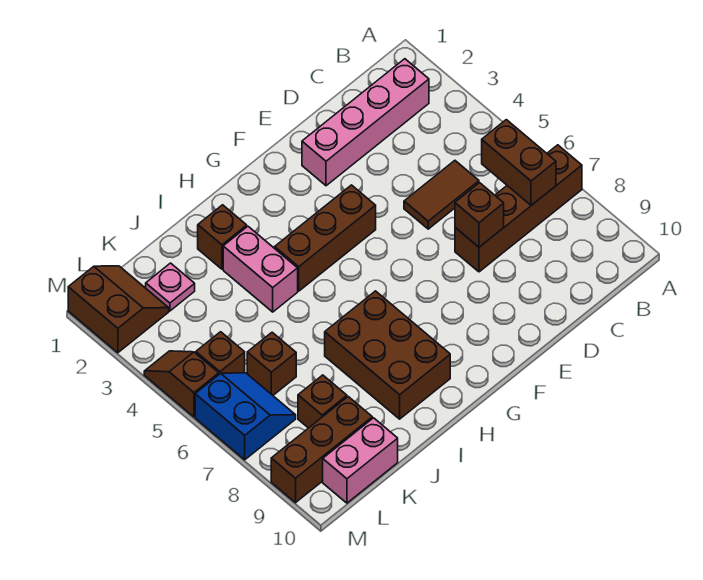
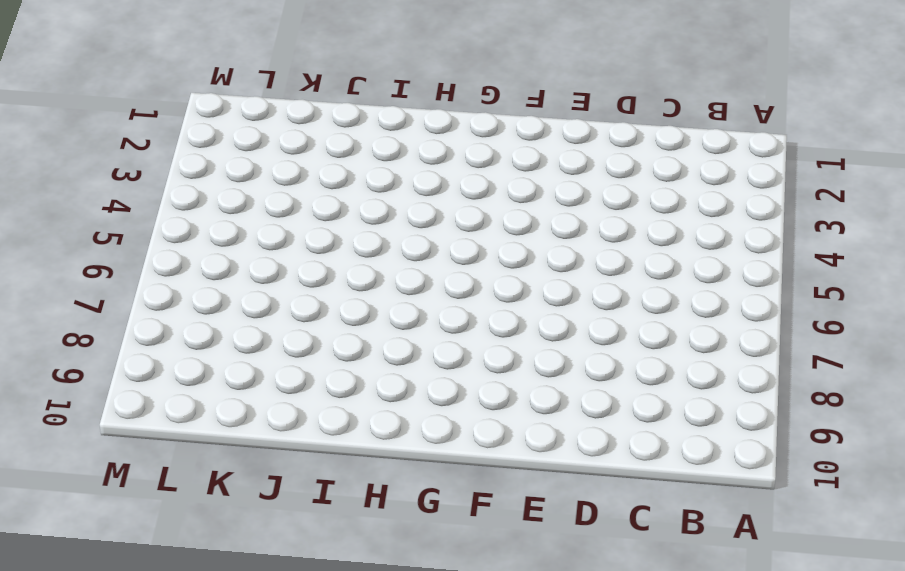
none -> brown brick A7:D7 level 1
none -> pink brick B2:E2 level 1
none -> brown tile C5:D5 level 1

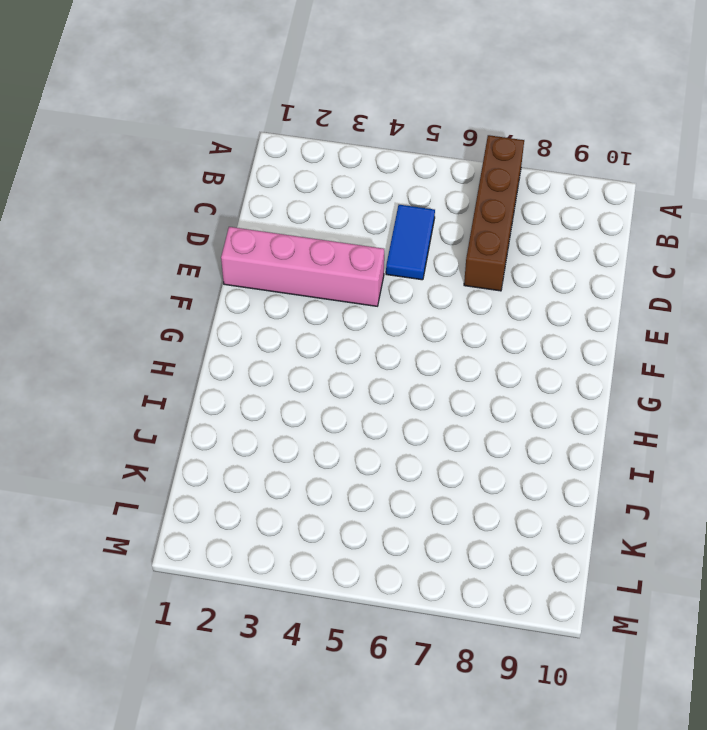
blue tile C5:D5 level 1 -> brown tile C5:D5 level 1
pink brick E1:E4 level 1 -> pink brick B2:E2 level 1
none -> brown brick F4:H4 level 1
none -> brown brick H7:I9 level 1
none -> brown brick I2 level 1

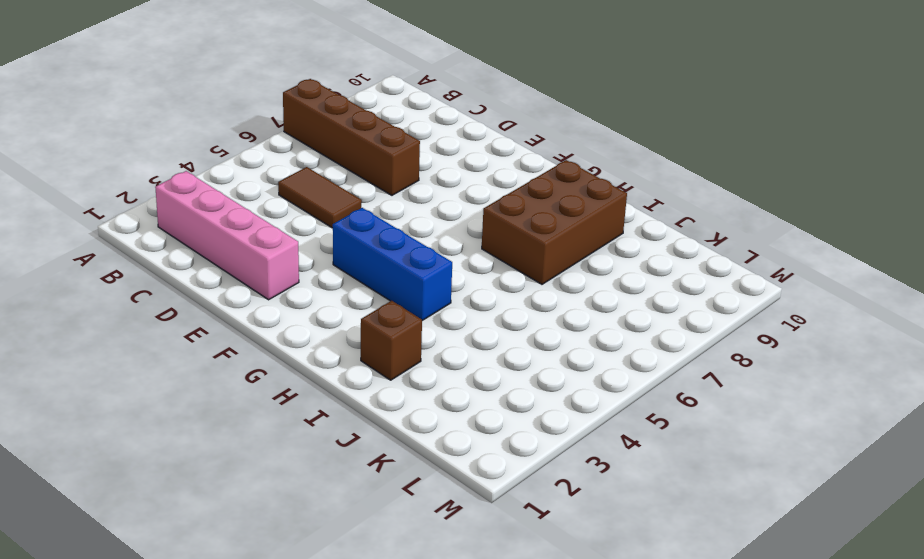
blue brick F4:H4 level 1 -> brown brick F4:H4 level 1
none -> pink brick I3:I4 level 1
none -> pink plate K2 level 1
none -> brown brick K6 level 1

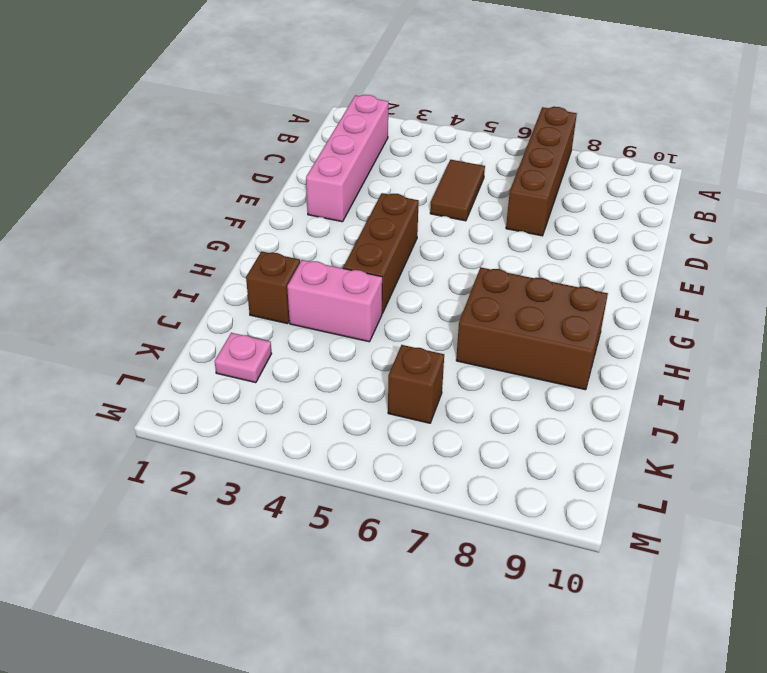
none -> brown brick K8 level 1
none -> brown brick K9:M9 level 1
none -> pink brick K10:L10 level 1

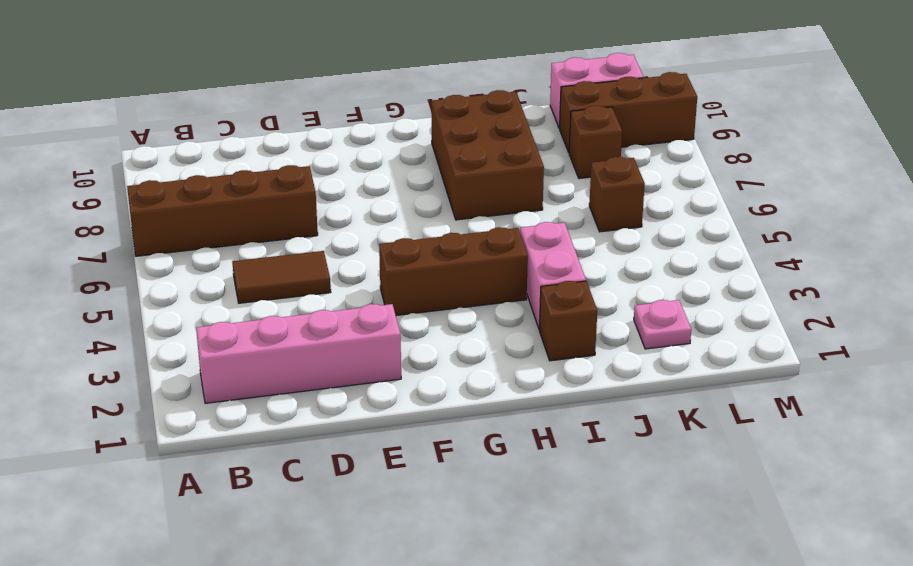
none -> brown slope L1:M2 level 1 top M
none -> brown brick L5 level 1
none -> blue slope L6:M7 level 1 top M

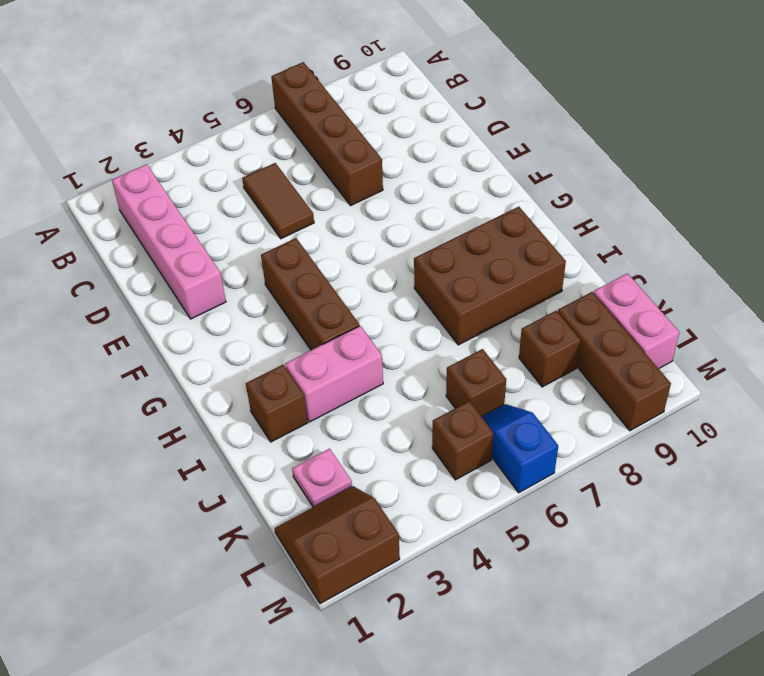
blue slope L6:M6 level 1 top M -> blue slope L6:M7 level 1 top M
none -> brown slope M4:M5 level 1 top 5
none -> brown brick B6:B7 level 2
none -> brown brick D7 level 2

